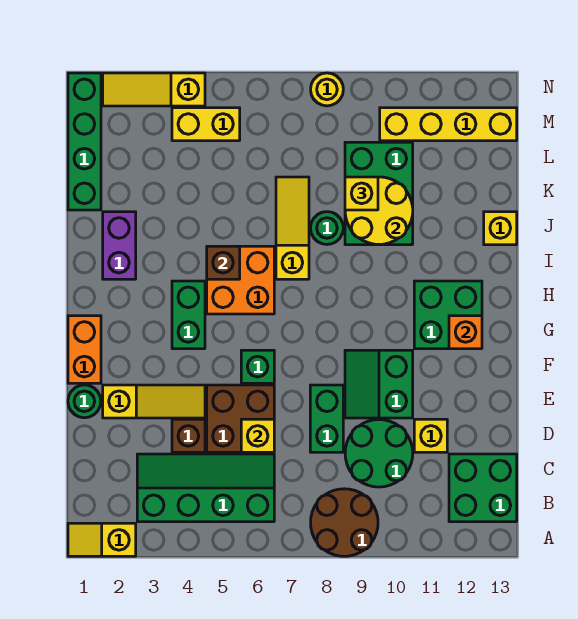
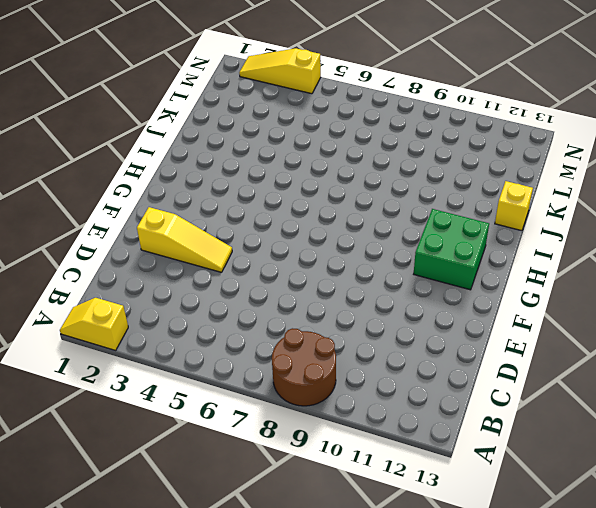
none -> green slope B3:C6 level 1 top B
none -> green brick B12:C13 level 1
none -> green round brick C9:D10 level 1
none -> brown brick D4 level 1

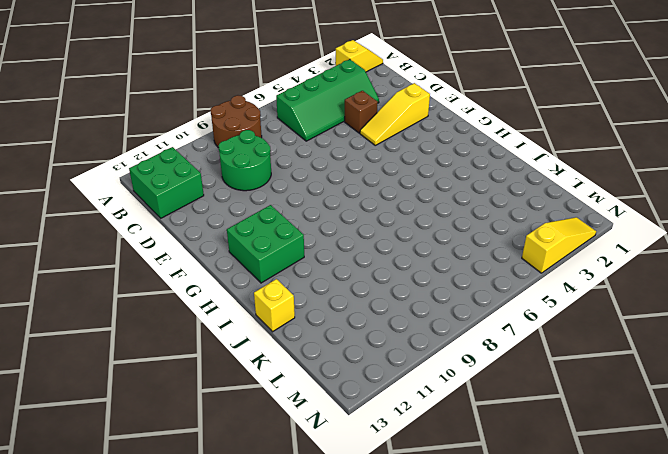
none -> brown brick D5:E6 level 1
none -> green brick D8:E8 level 1
none -> yellow brick D11 level 1
none -> green round brick E1 level 1

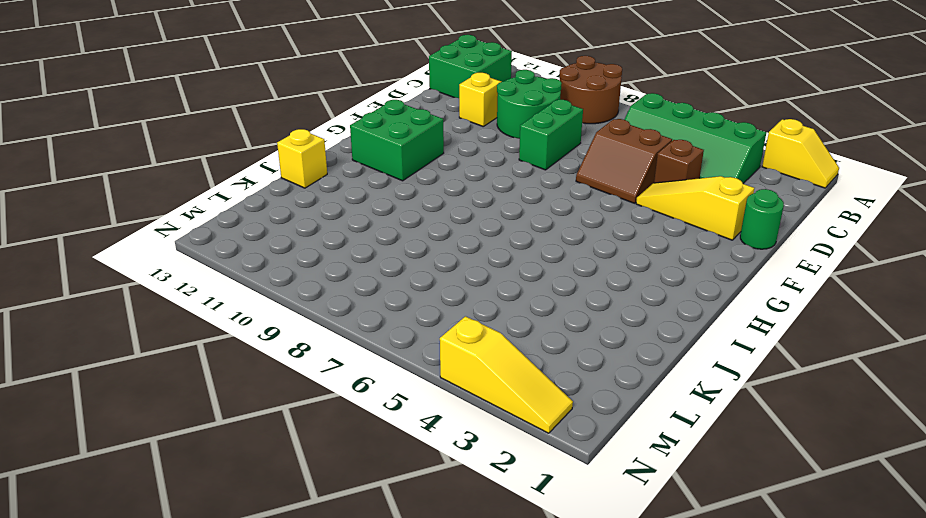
brown slope D5:E6 level 1 top D -> brown brick D5:E6 level 1
none -> green slope E9:F10 level 1 top 10
none -> orange brick F1:G1 level 1
none -> green brick F6 level 1
none -> green brick G4:H4 level 1

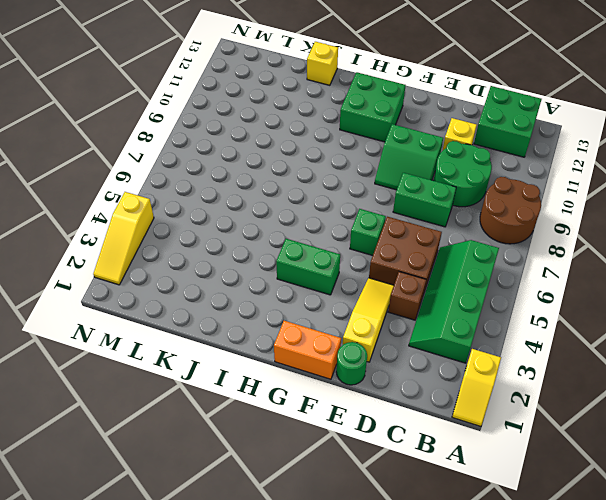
none -> orange brick H5:I6 level 1
none -> purple brick I2:J2 level 1
none -> yellow slope I7:K7 level 1 top I
none -> green round brick J8 level 1

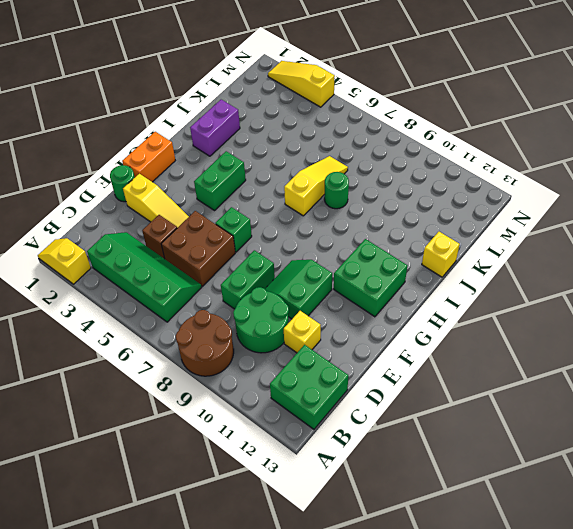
none -> orange brick H5:I6 level 1
none -> green brick J9:L10 level 1
none -> green brick K1:N1 level 1
none -> yellow brick M4:M5 level 1

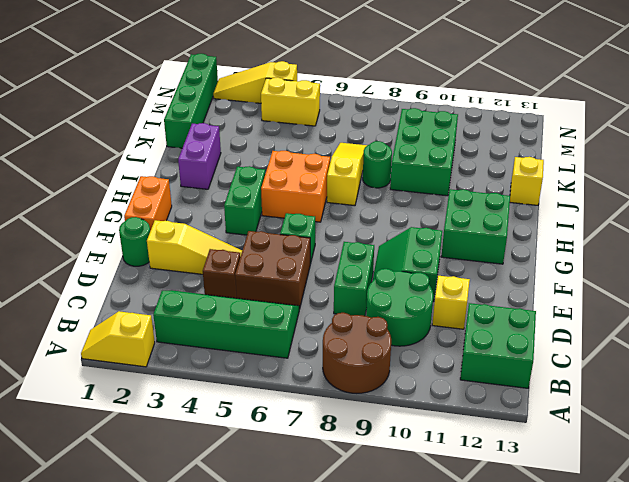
none -> yellow brick M10:M13 level 1
none -> yellow round brick N8 level 1
none -> yellow brick D6 level 2
none -> orange brick G12 level 2

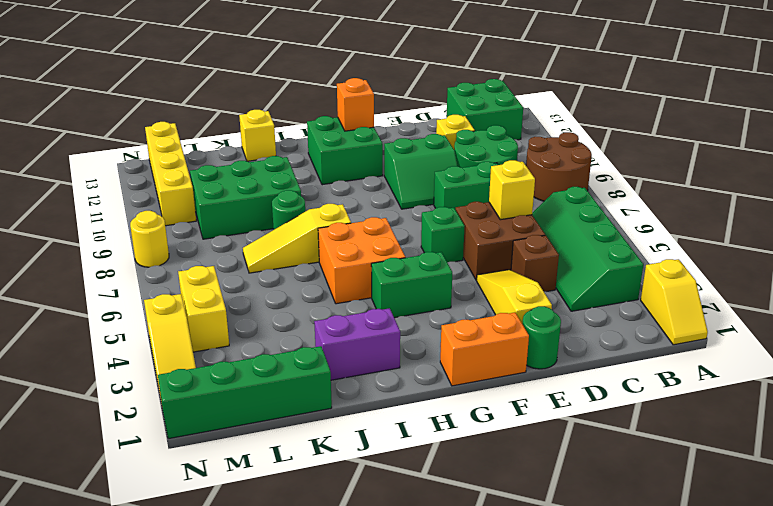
none -> brown brick I5 level 2
none -> yellow round brick J9:K10 level 2
none -> yellow brick K9 level 3

